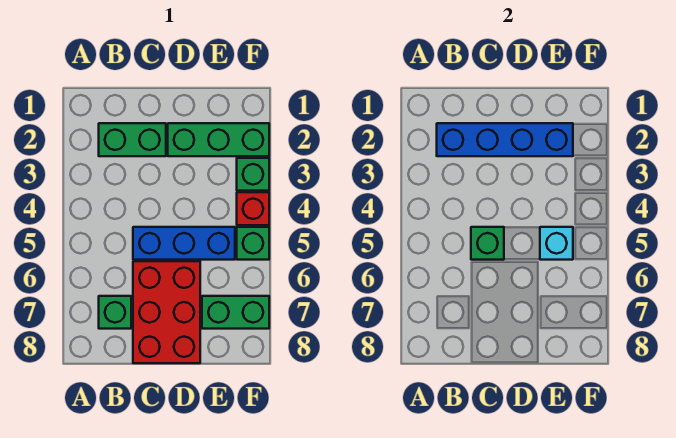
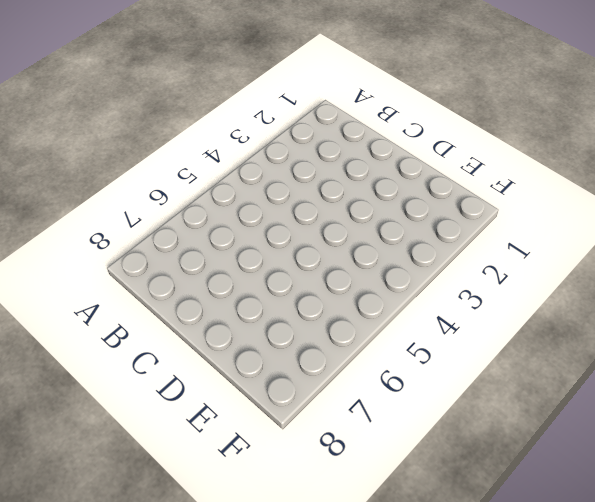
none -> green brick B2:C2 level 1
none -> green brick B7 level 1
none -> blue brick C5:E5 level 1

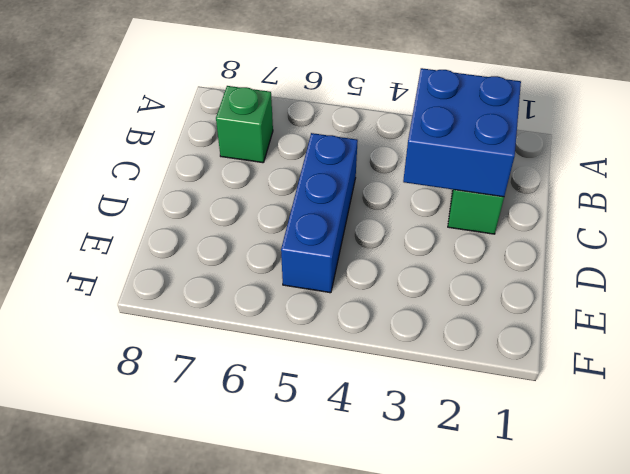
blue brick B2:C3 level 2 -> blue brick B2:E2 level 2
none -> red brick C6:D8 level 1
none -> green brick D2:F2 level 1
none -> green brick E7:F7 level 1

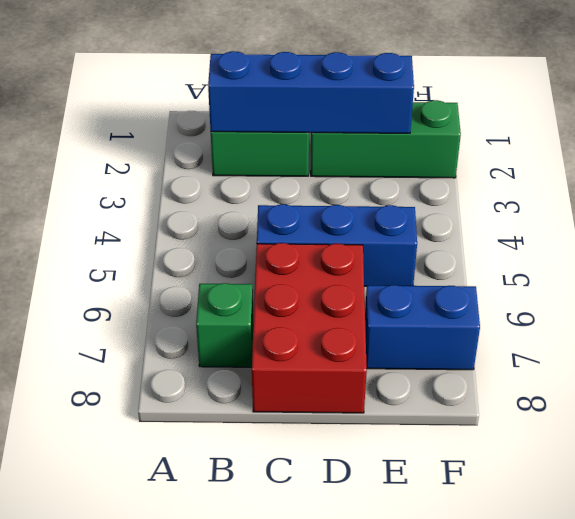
blue brick E7:F7 level 1 -> green brick E7:F7 level 1
none -> green brick F3 level 1
none -> red brick F4 level 1
none -> green brick F5 level 1

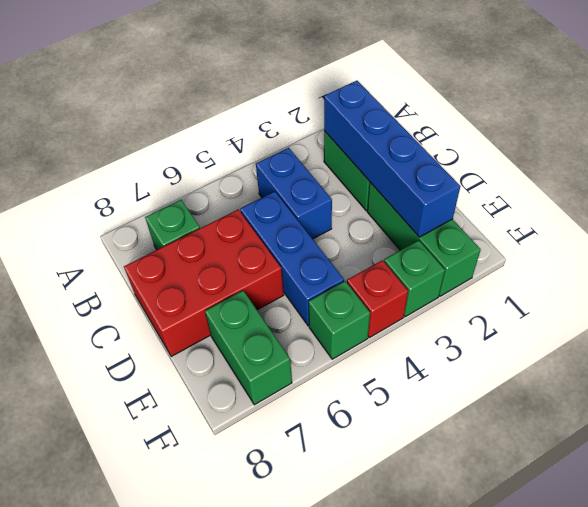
blue brick B4:C4 level 1 -> none
none -> green brick C5 level 2
none -> cyan brick E5 level 2

